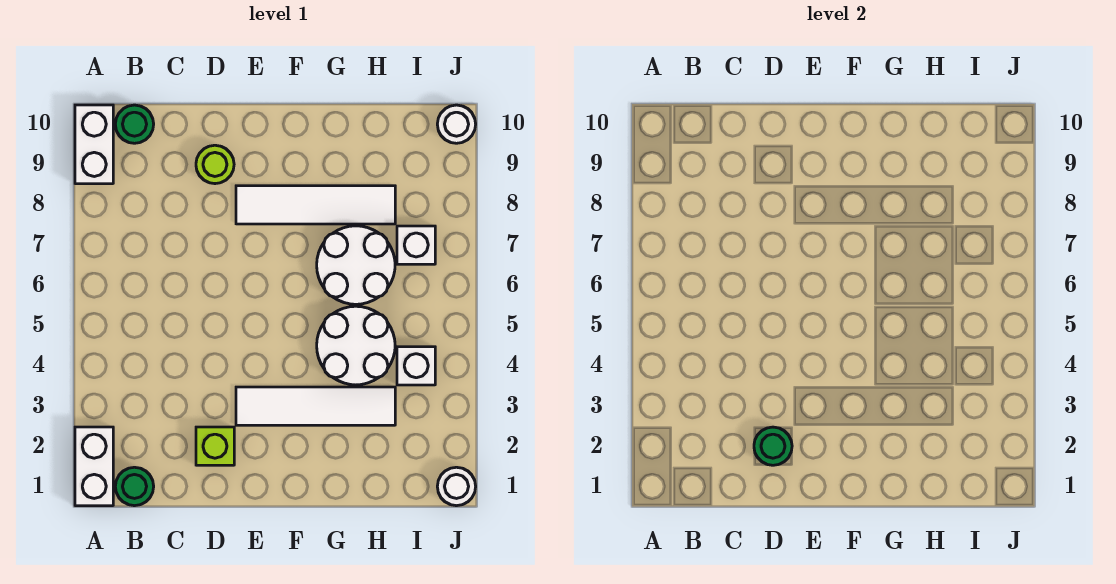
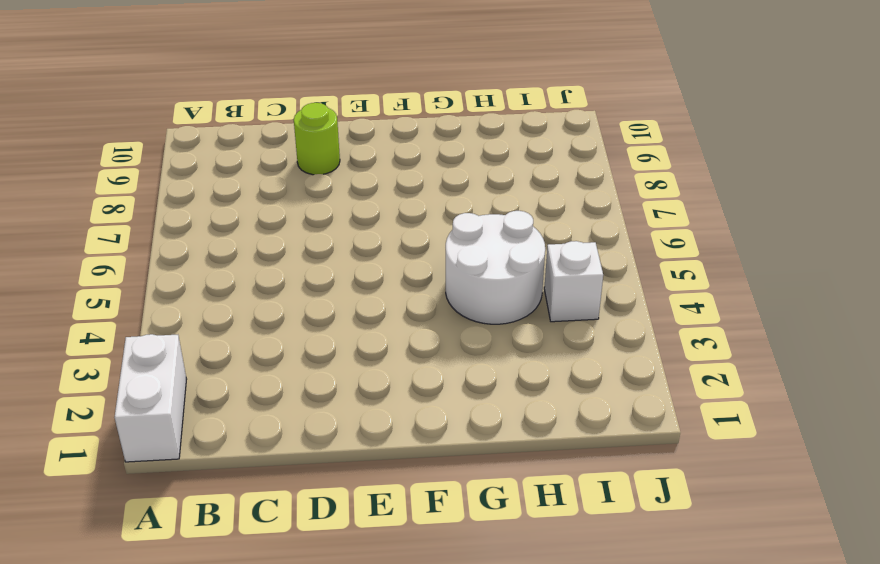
none -> white brick A9:A10 level 1
none -> green round brick B1 level 1
none -> green round brick B10 level 1

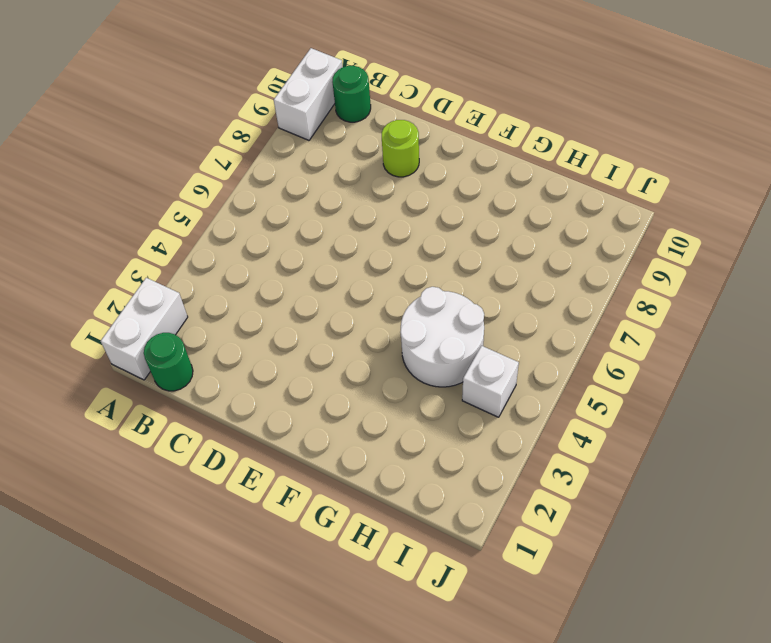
none -> lime brick D2 level 1
none -> white tile E3:H3 level 1
none -> white tile E8:H8 level 1

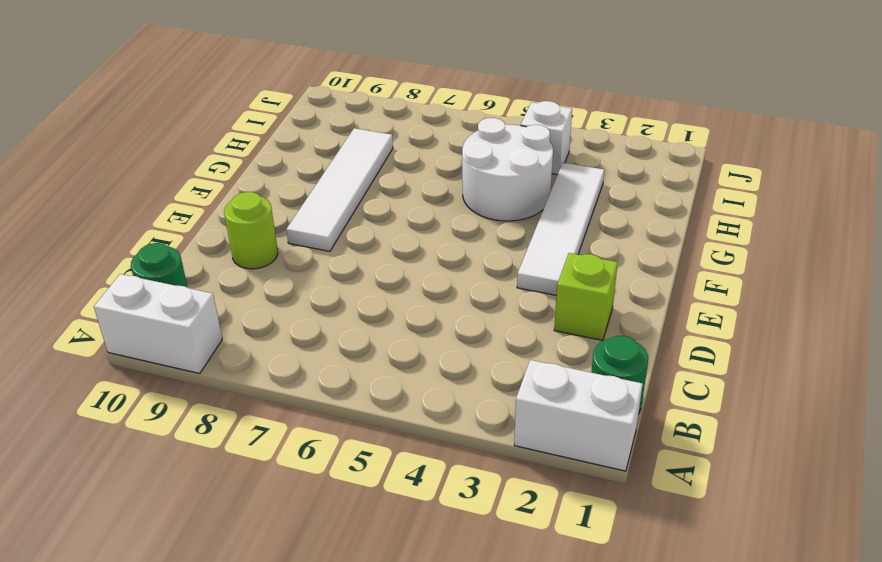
none -> white round brick G6:H7 level 1
none -> white brick I7 level 1
none -> white round brick J1 level 1

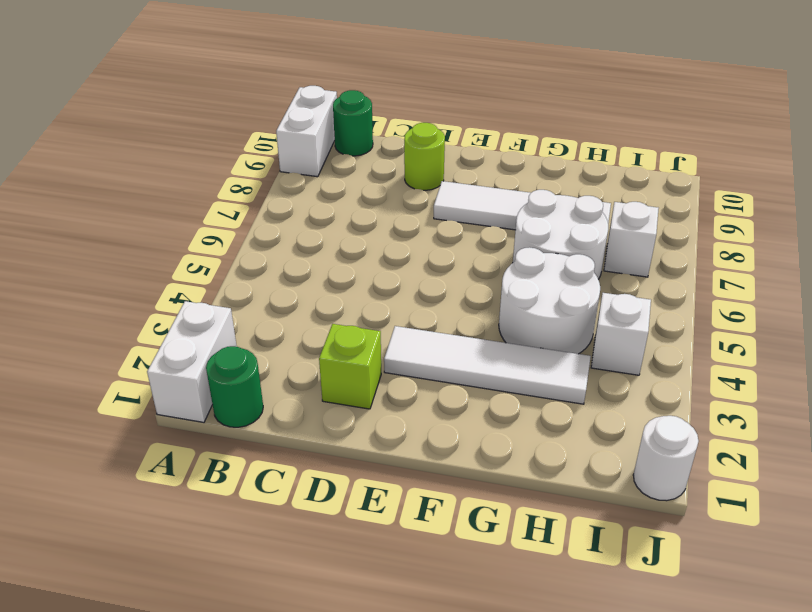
none -> white round brick J10 level 1
none -> green round brick D2 level 2

